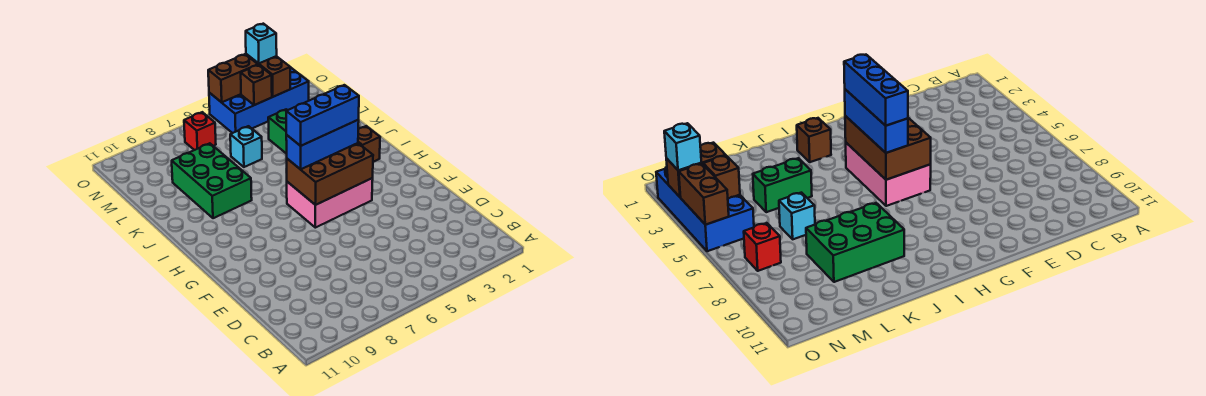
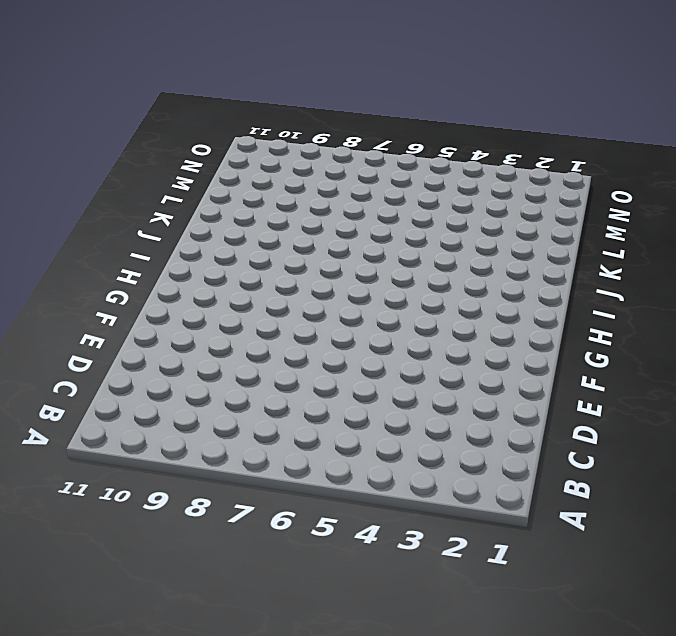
none -> pink brick G4:H6 level 1
none -> brown brick I2 level 1
none -> green brick J8:L9 level 1

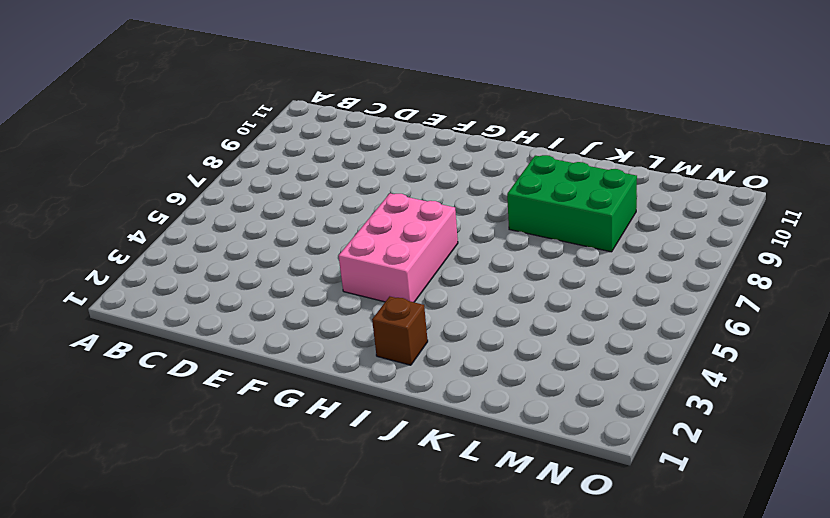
none -> green brick K4:L4 level 1
none -> cyan brick L6 level 1
none -> blue brick N2:O5 level 1

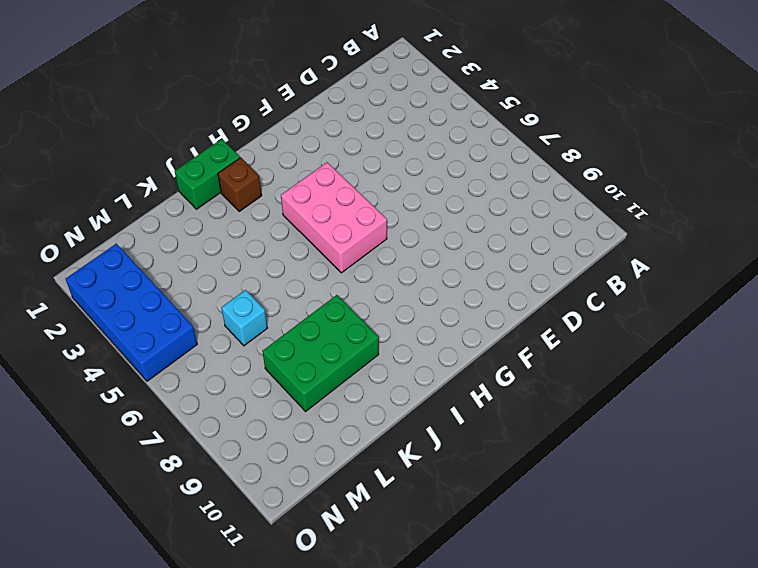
green brick I1:J1 level 1 -> green brick K4:L4 level 1
none -> red brick N7 level 1
none -> brown brick G4:H6 level 2
none -> brown brick N3:O3 level 2

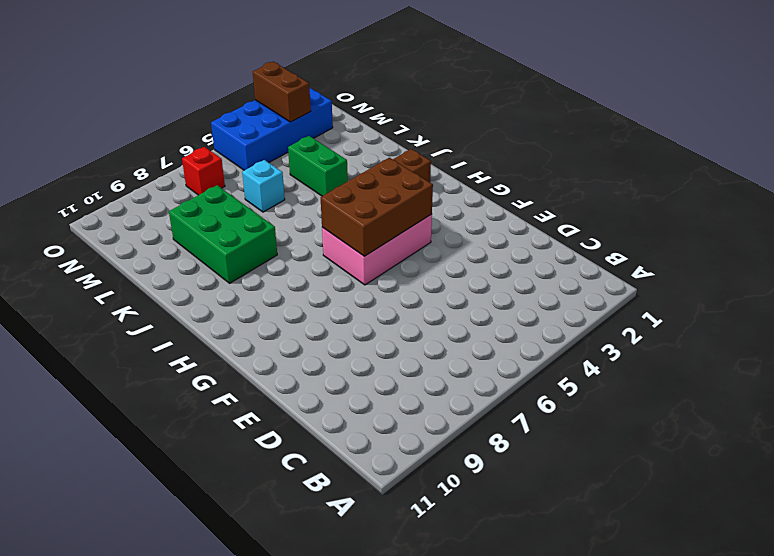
none -> brown brick N4 level 2
none -> brown brick O4:O5 level 2
none -> blue brick H4:H6 level 3

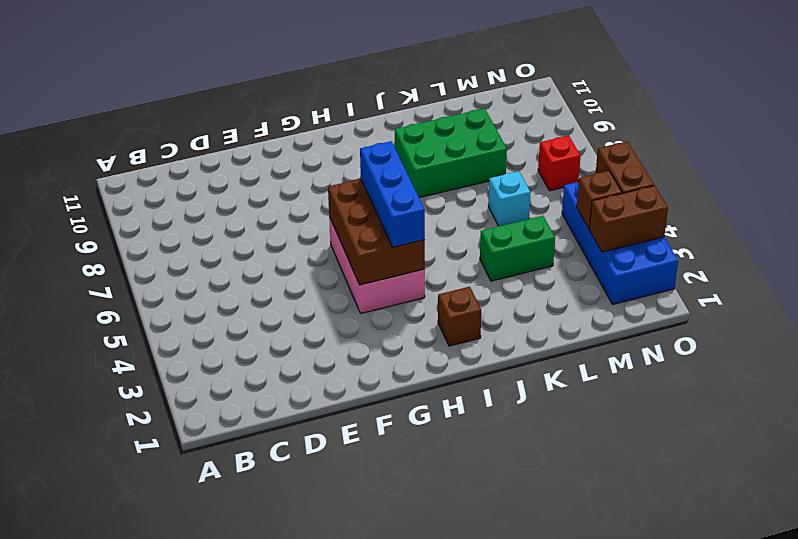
none -> cyan brick O3 level 3
none -> blue brick H4:H6 level 4

